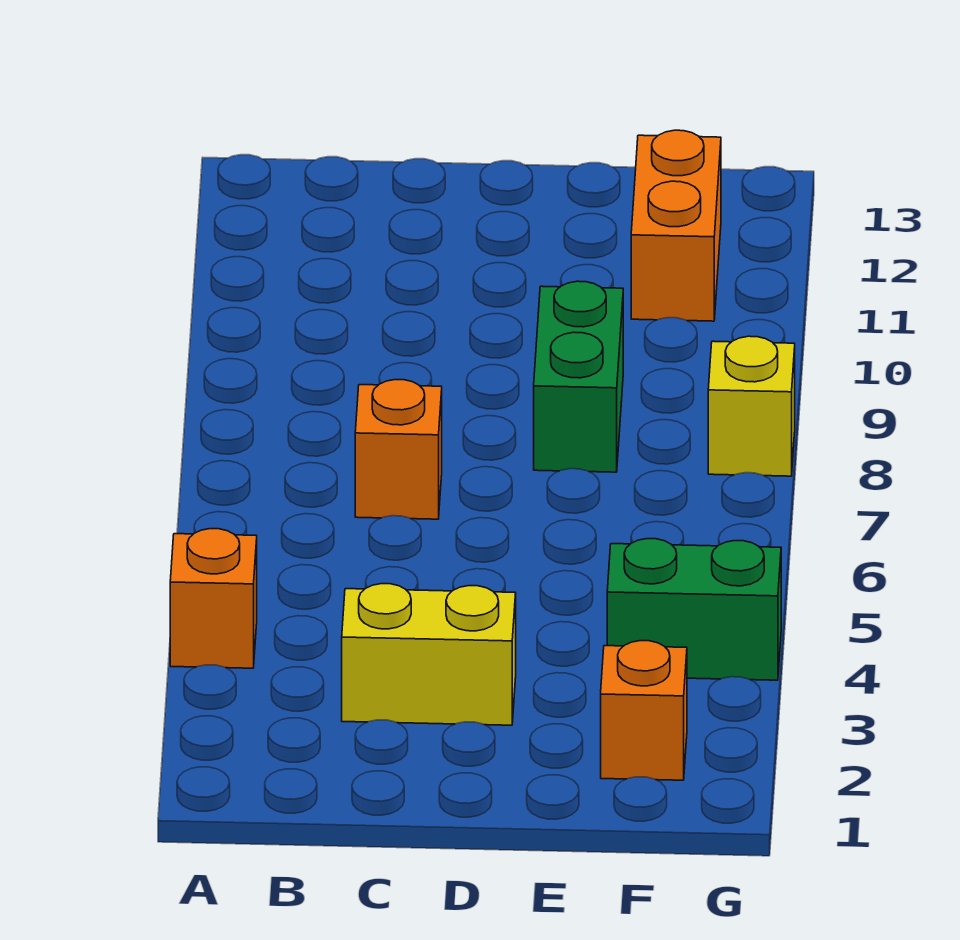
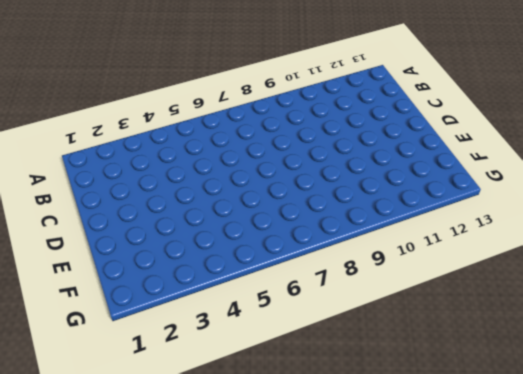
none -> orange brick A4 level 1
none -> yellow brick C3:D3 level 1

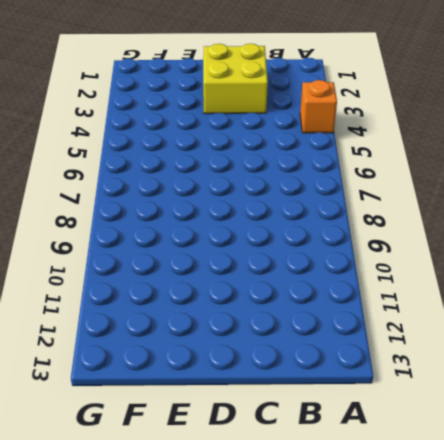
yellow brick C2:D3 level 1 -> yellow brick C3:D3 level 1
none -> orange brick C7 level 1
none -> green brick E8:E9 level 1

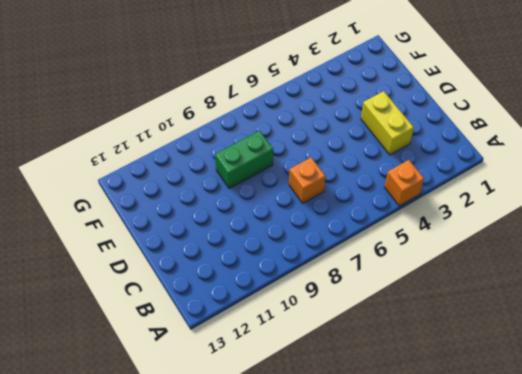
none -> orange brick F2 level 1
none -> green brick F4:G4 level 1

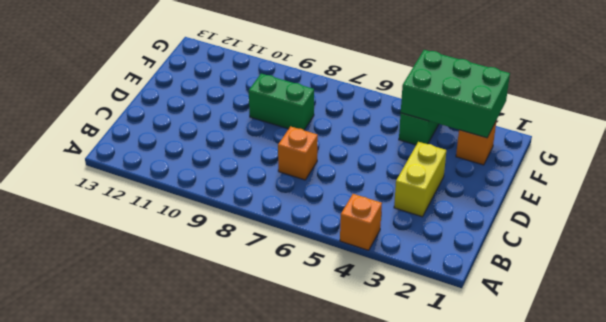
green brick F2:G4 level 2 -> none
none -> orange brick F11:F12 level 1
none -> yellow brick G8 level 1

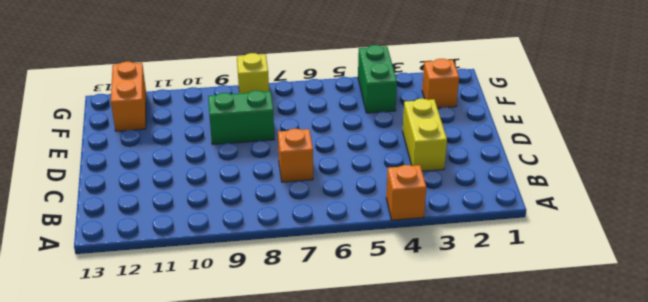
orange brick F12:G12 level 1 -> orange brick F11:F12 level 1

